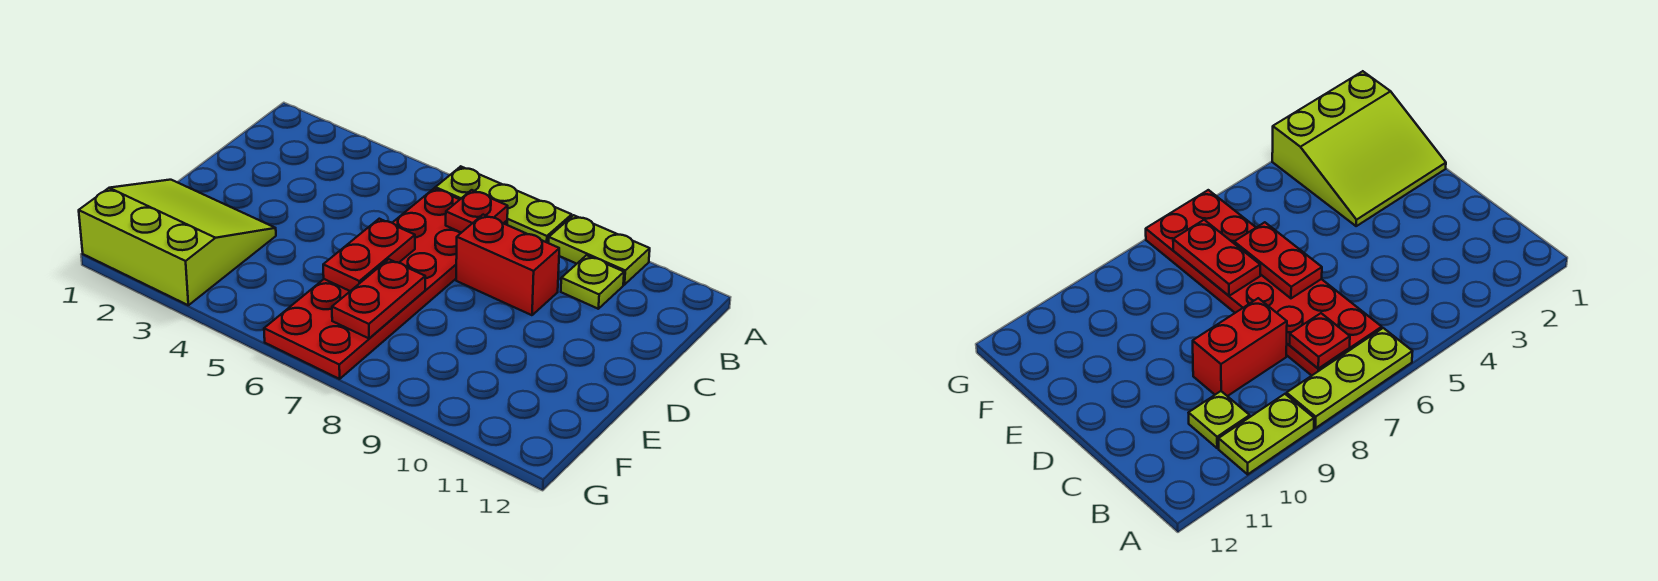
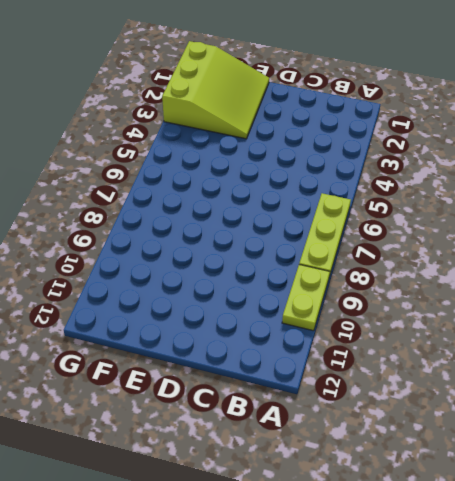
none -> red plate B6:G7 level 1
none -> lime plate B10 level 1

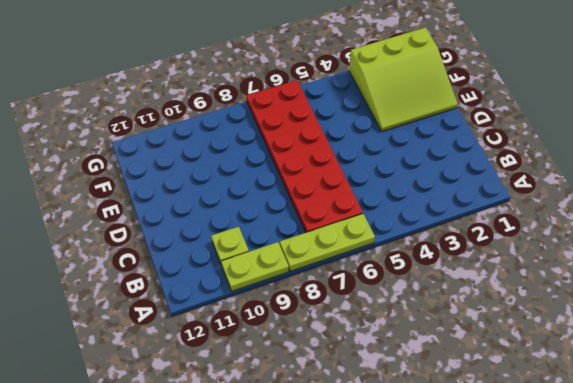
none -> red brick C8:C9 level 1
none -> red plate B7 level 2

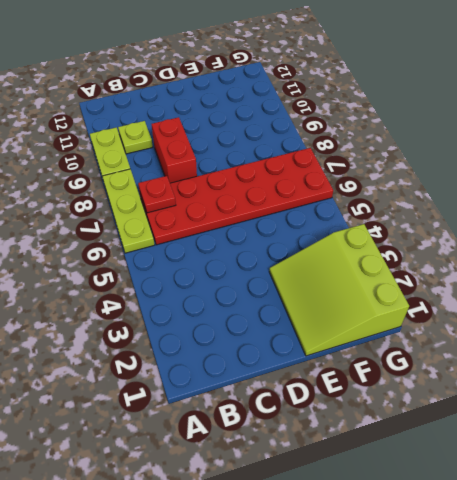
none -> red plate D6:E6 level 2
none -> red plate E7:F7 level 2

